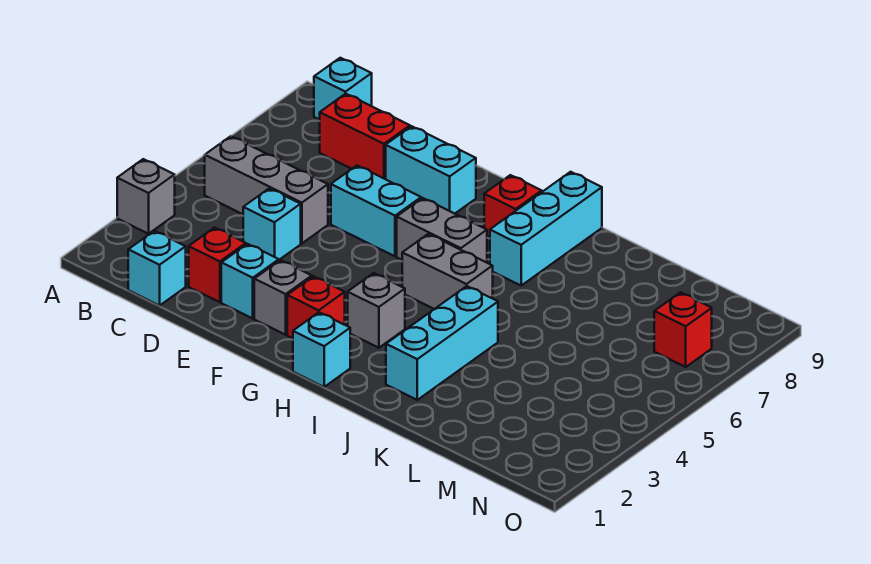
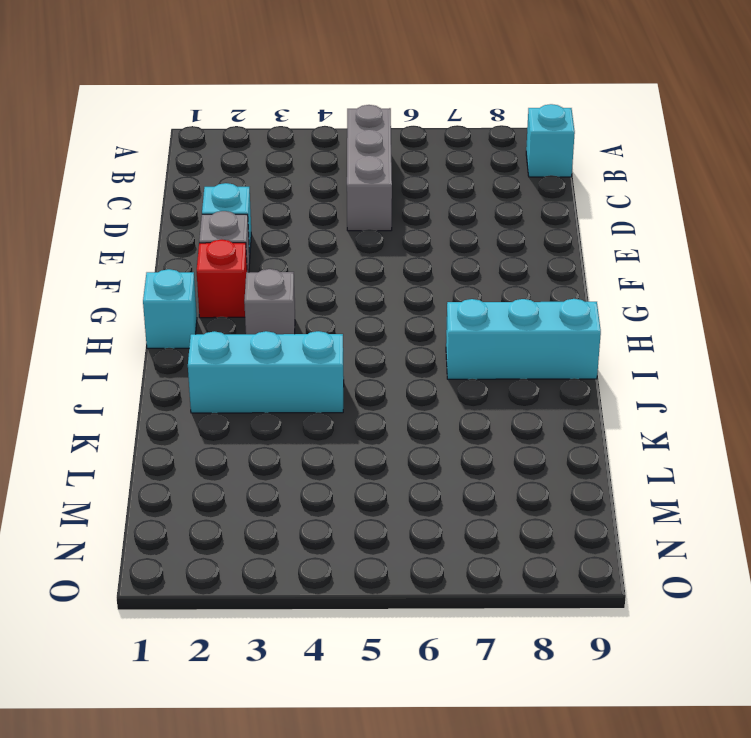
none -> grey brick A3 level 1
none -> cyan brick C1 level 1
none -> red brick C8:D8 level 1

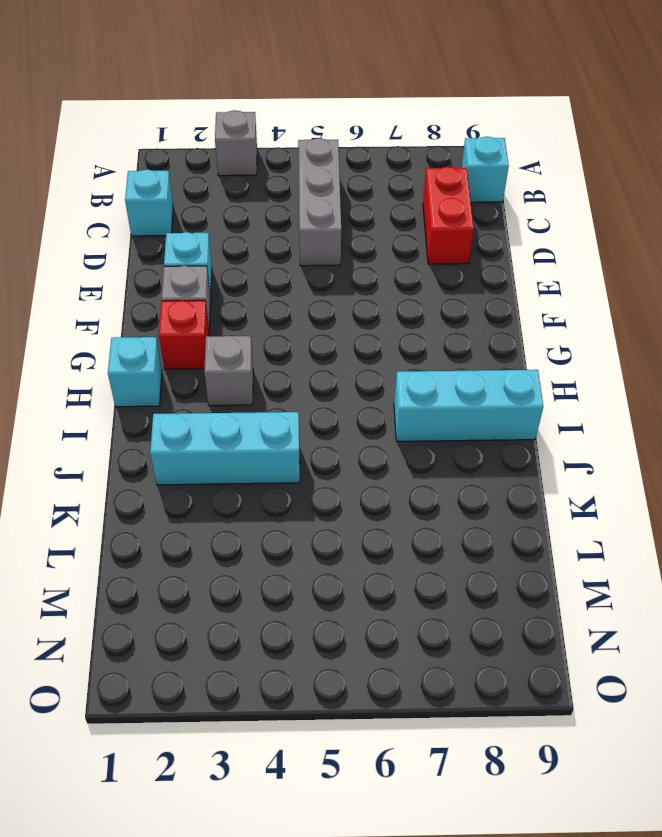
none -> red brick D2 level 1
none -> cyan brick D4 level 1
none -> cyan brick E6:F6 level 1

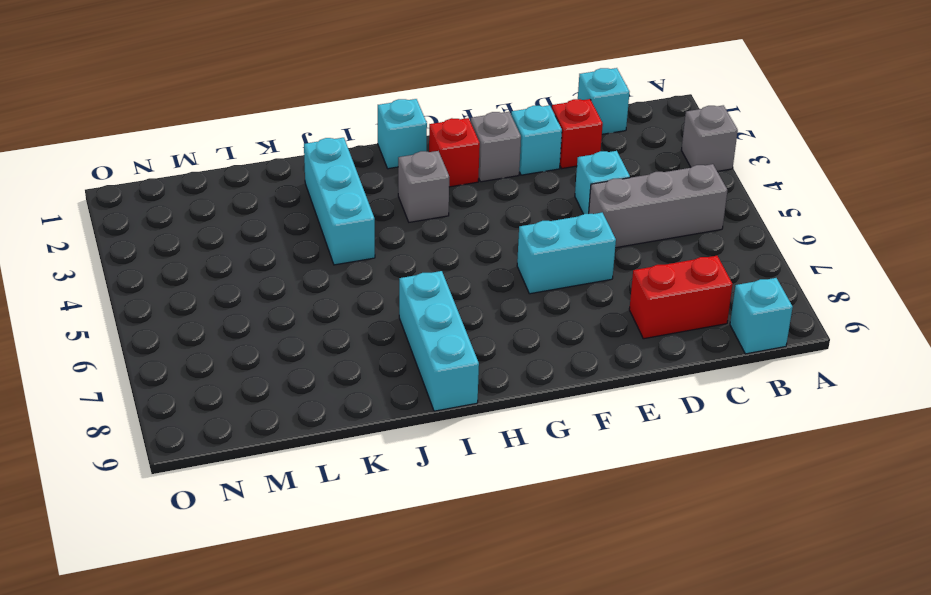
none -> cyan brick E8:F8 level 1
none -> grey brick G6:H6 level 1
none -> grey brick H5:I5 level 1

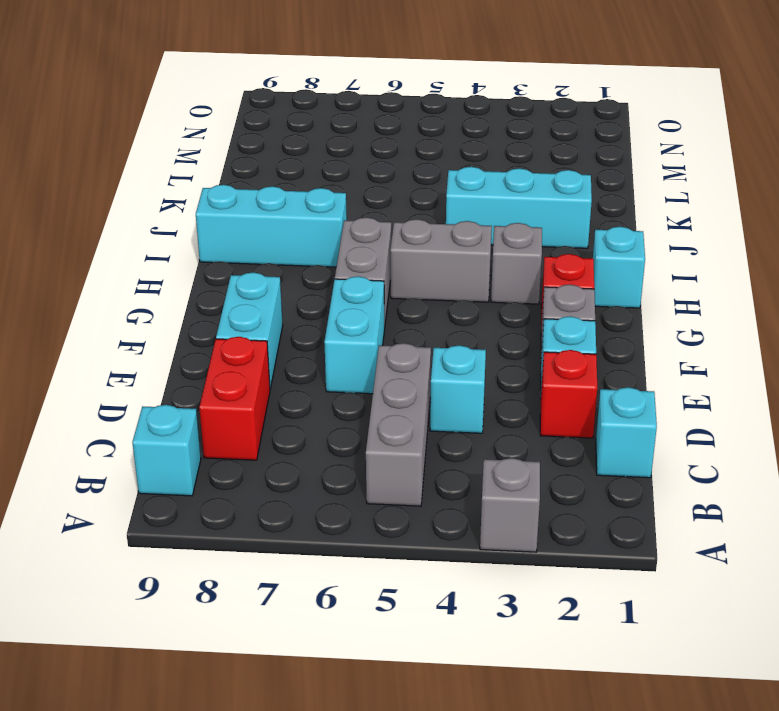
grey brick H4:H5 level 1 -> grey brick H5:I5 level 1
none -> red brick H8 level 1
none -> red brick N7 level 1

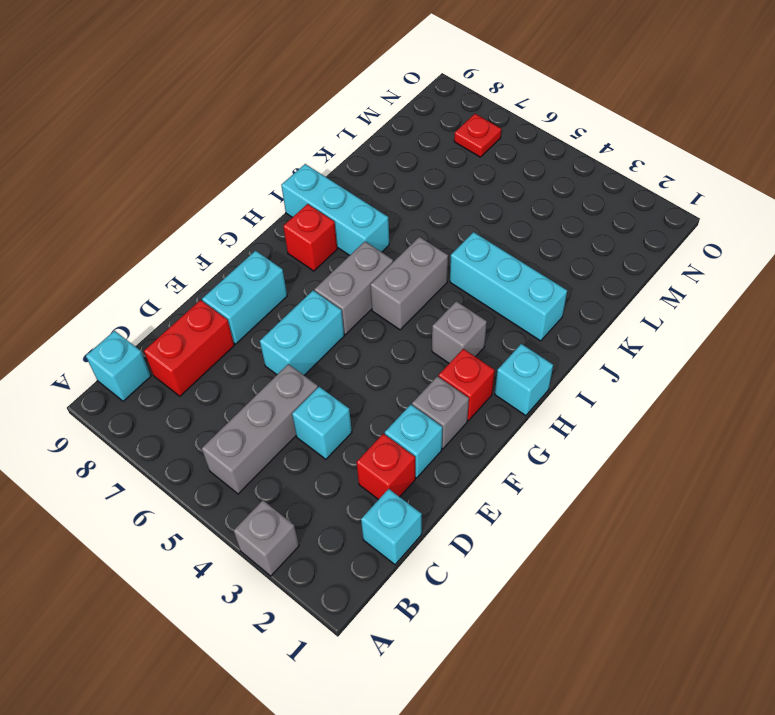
red plate N7 level 1 -> red brick N7 level 1

